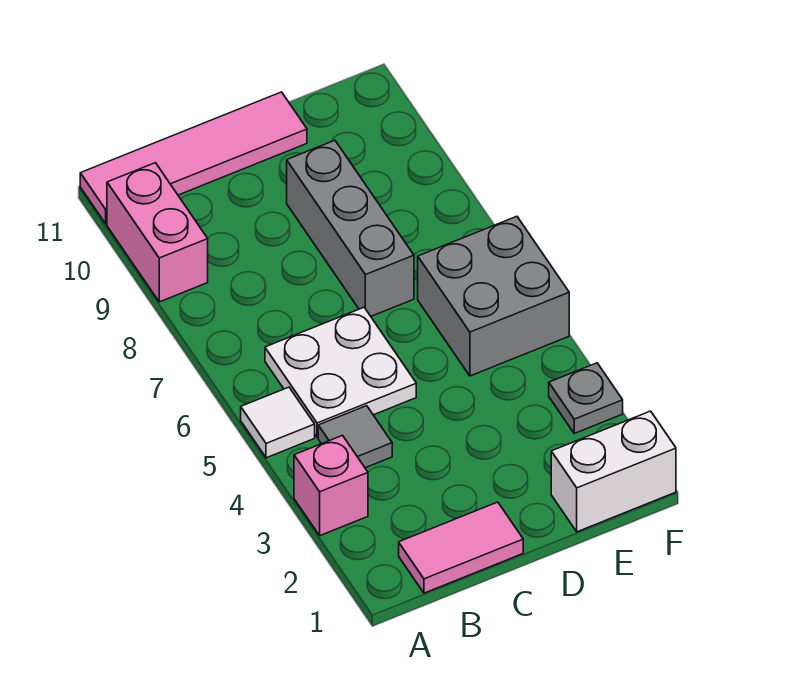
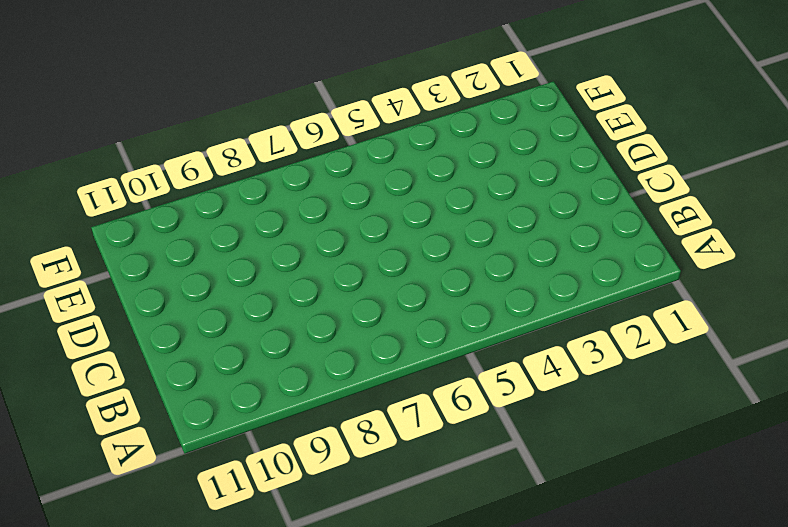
none -> pink brick A3 level 1
none -> white tile A5 level 1

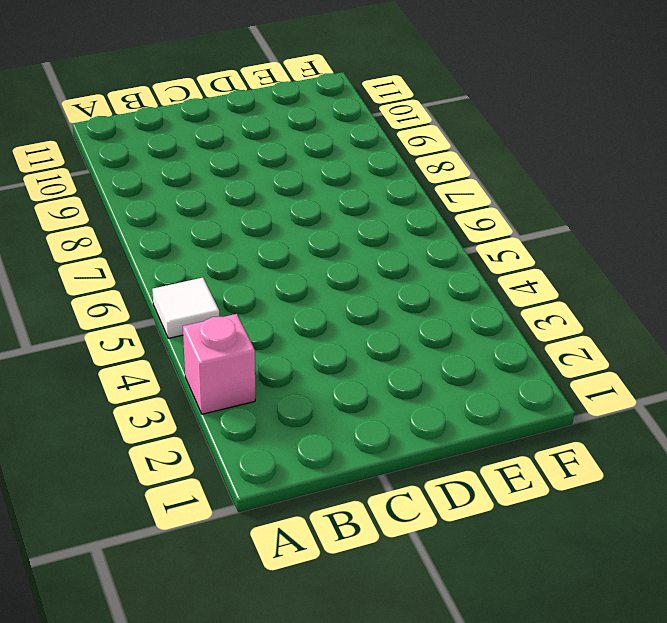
none -> pink brick A9:A10 level 1
none -> pink tile A11:D11 level 1

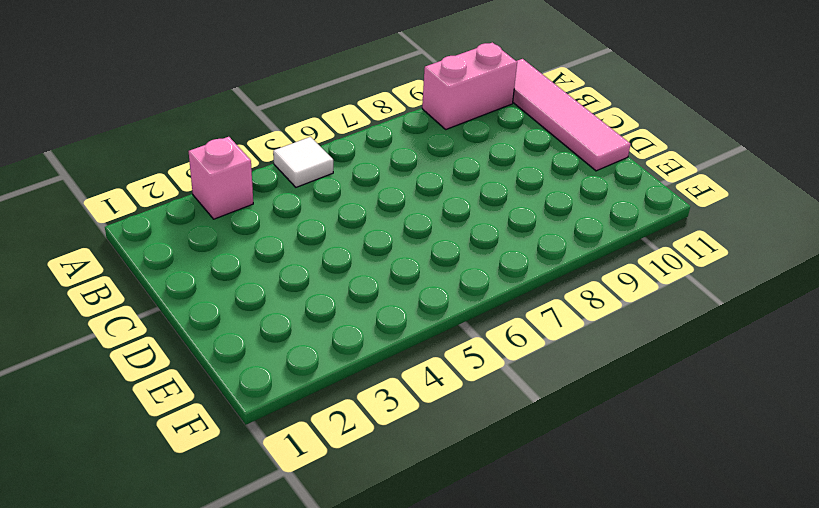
none -> pink tile B1:C1 level 1
none -> grey tile B4 level 1

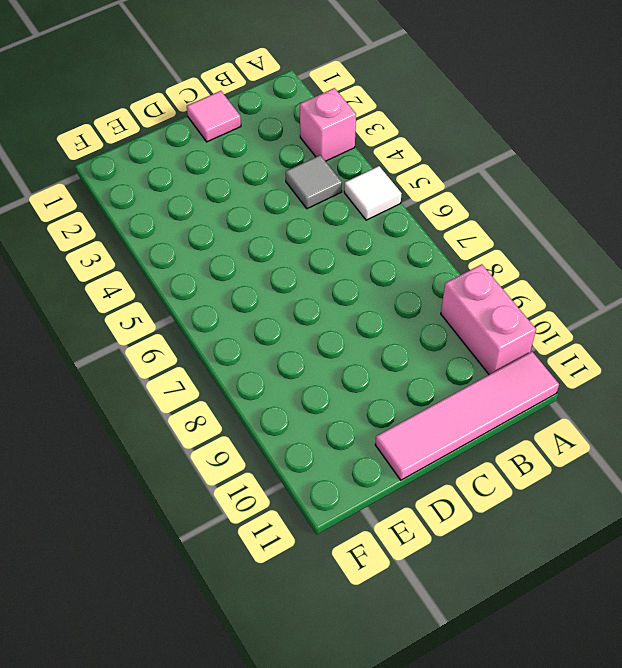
pink tile C1 level 1 -> pink tile B1:C1 level 1
none -> white plate B5:C6 level 1
none -> grey brick D7:D9 level 1

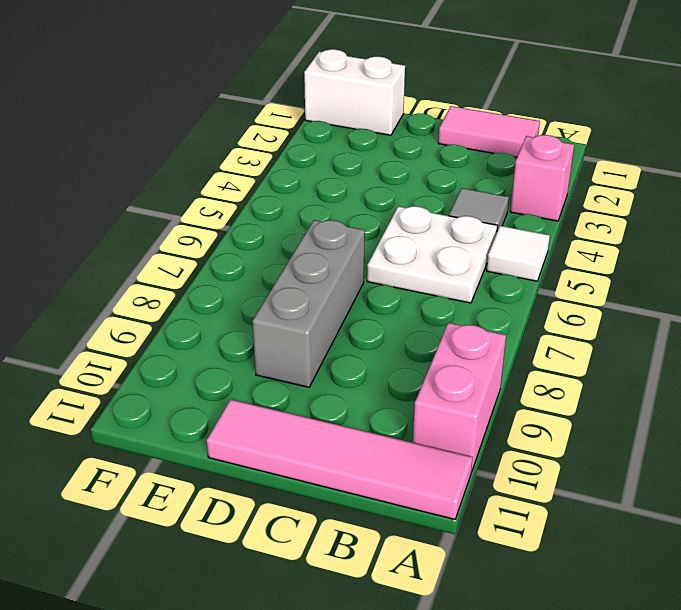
none -> grey brick E5:F6 level 1
none -> grey plate F3 level 1

